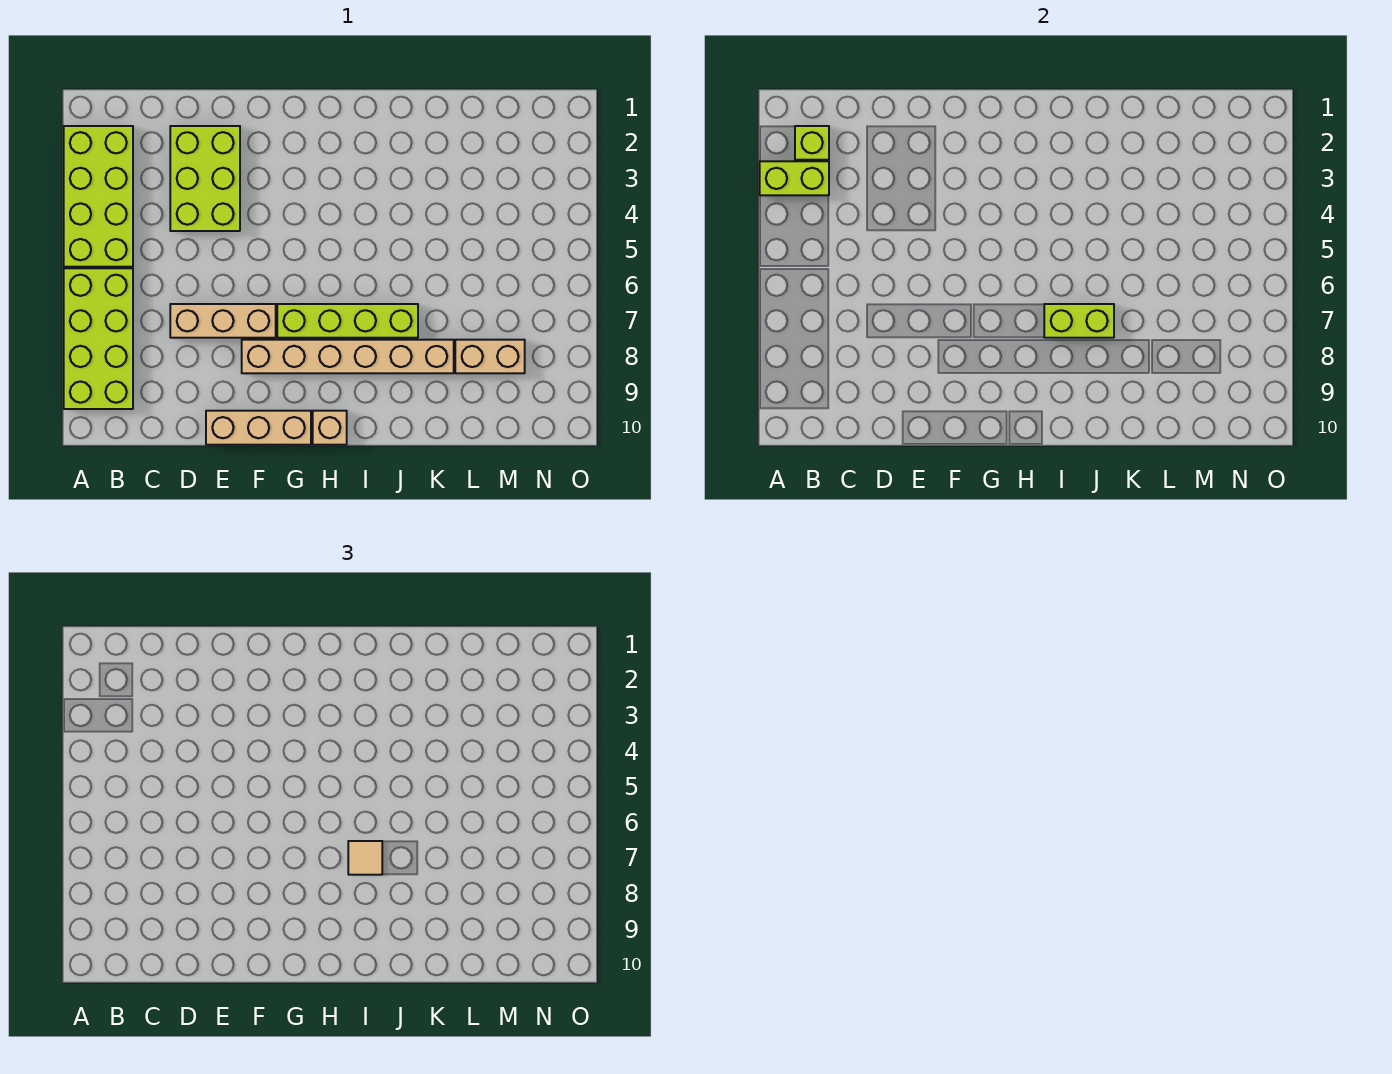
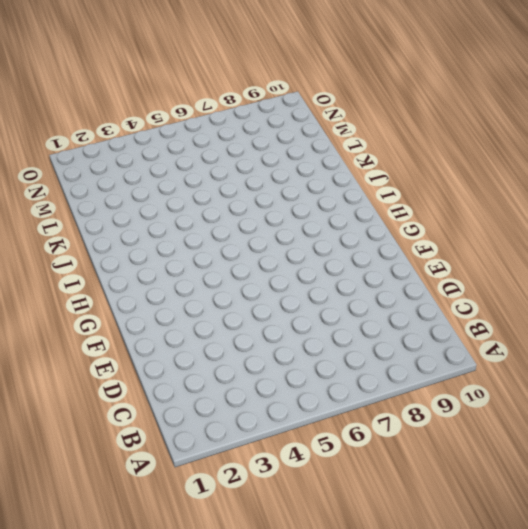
none -> lime brick A2:B5 level 1
none -> lime brick A6:B9 level 1
none -> lime brick D2:E4 level 1

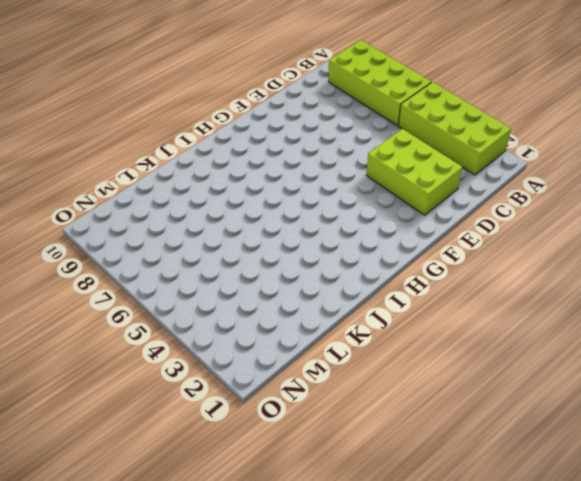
none -> tan brick D7:F7 level 1
none -> tan brick E10:G10 level 1
none -> tan brick F8:K8 level 1

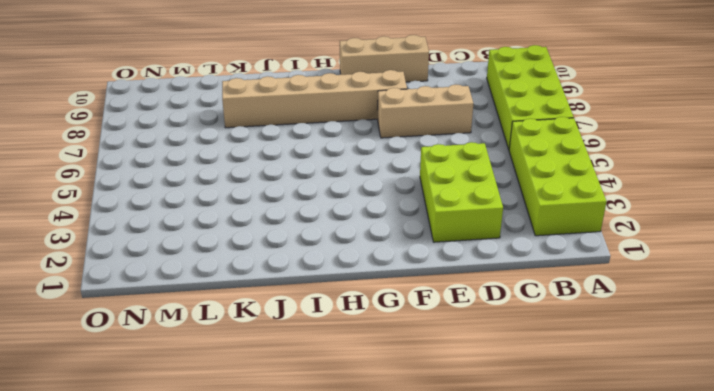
none -> lime brick G7:J7 level 1
none -> tan brick H10 level 1
none -> tan brick L8:M8 level 1

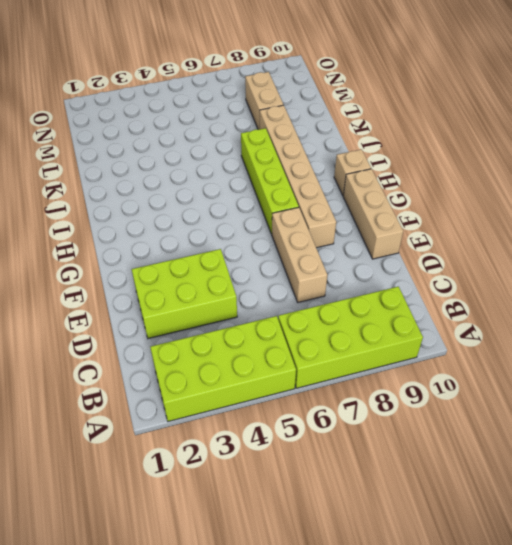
none -> lime brick A3:B3 level 2
none -> lime brick B2 level 2
none -> lime brick I7:J7 level 2

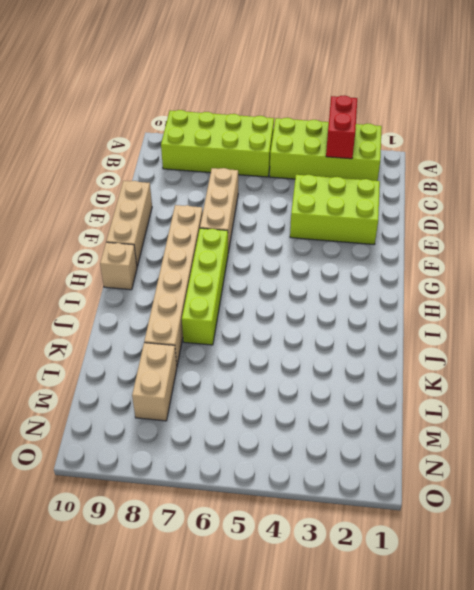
red brick A3:B3 level 2 -> lime brick A3:B3 level 2
none -> lime brick B2 level 2
none -> lime brick I7:J7 level 2
none -> tan tile I7 level 3

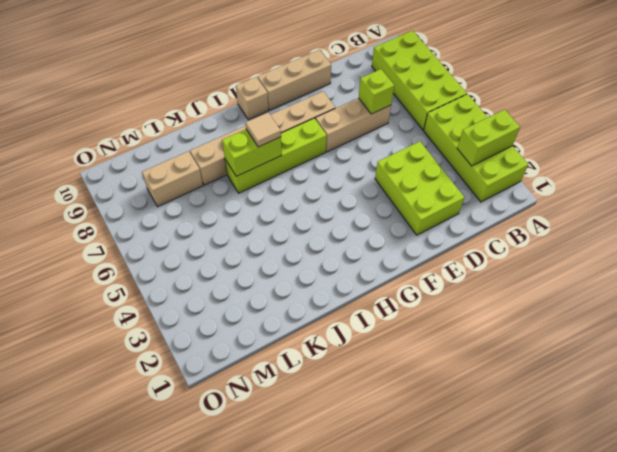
lime brick D7 level 2 -> lime brick B2 level 2

